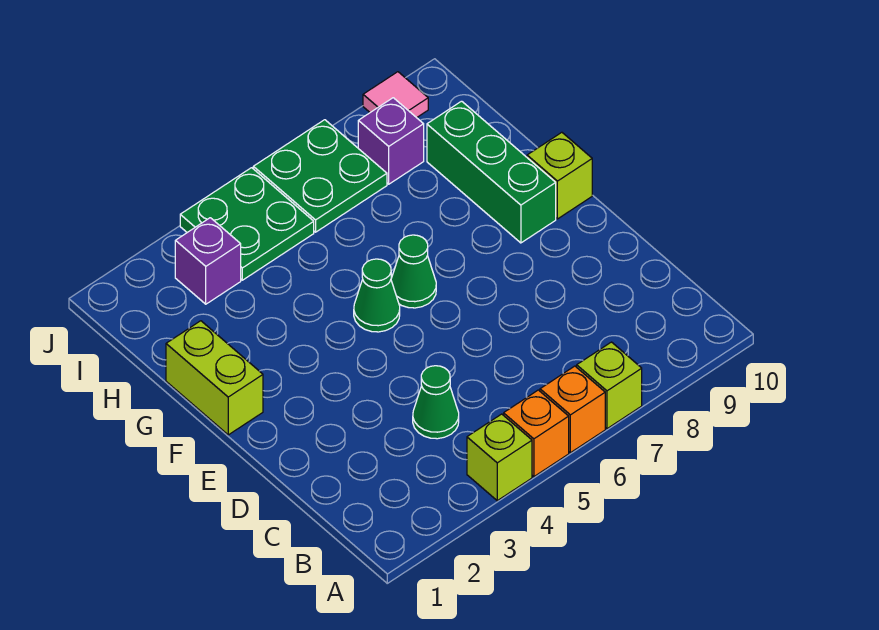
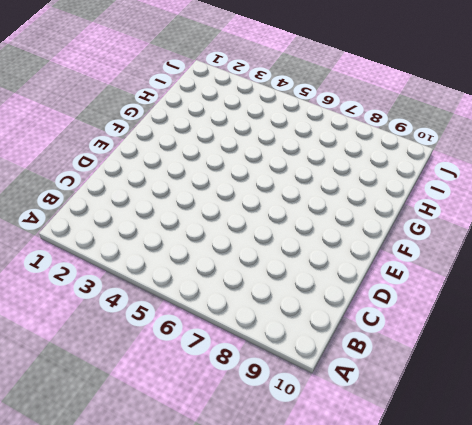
none -> lime brick A4 level 1
none -> orange brick A5 level 1
none -> orange brick A6 level 1

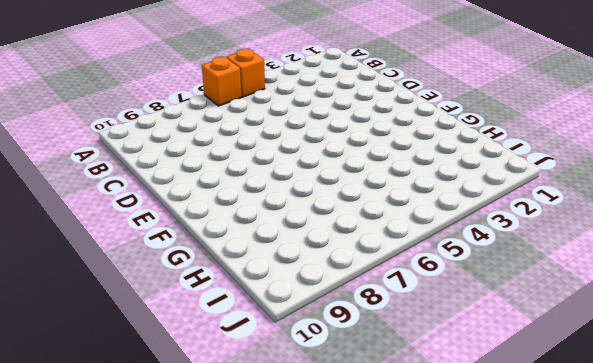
none -> lime brick A4 level 1
none -> lime brick A7 level 1
none -> green cone C4 level 1

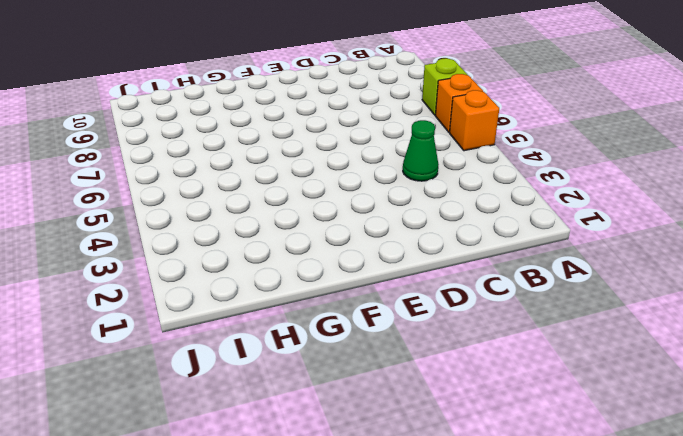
none -> lime brick A4 level 1
none -> lime brick F1:G1 level 1
none -> green cone F5 level 1

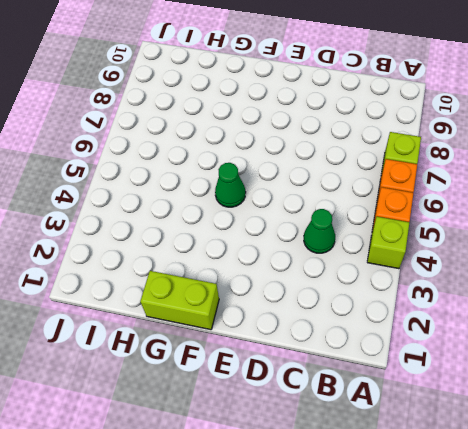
none -> green cone F6 level 1
none -> green brick F9:H9 level 1
none -> lime brick F10 level 1

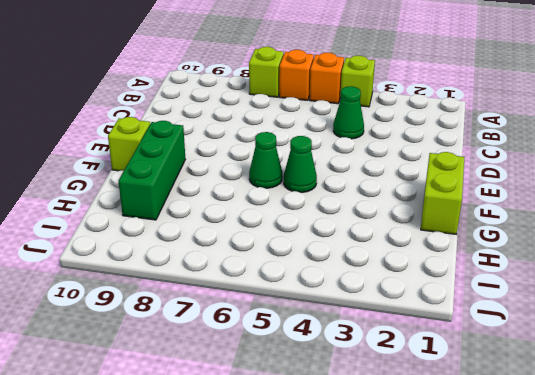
none -> purple brick I3 level 1
none -> green plate I4:J5 level 1
none -> green plate I6:J7 level 1

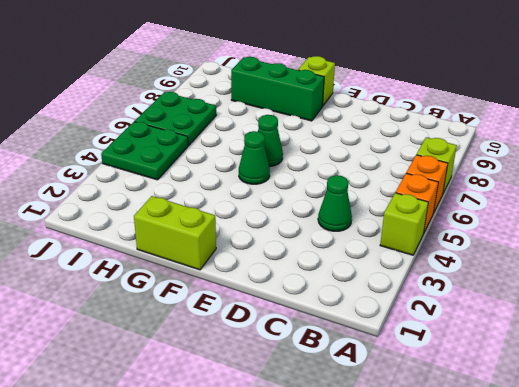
none -> purple brick I3 level 1
none -> purple brick I8 level 1
none -> pink tile J9 level 1

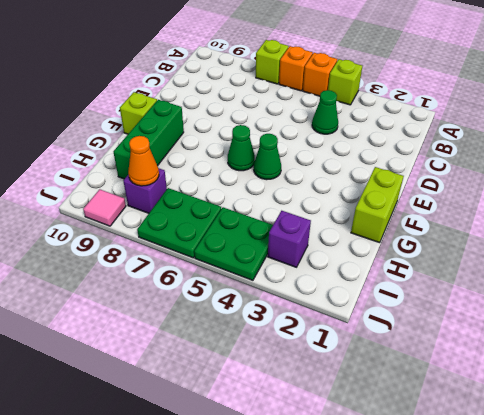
orange cone I8 level 2 -> none

